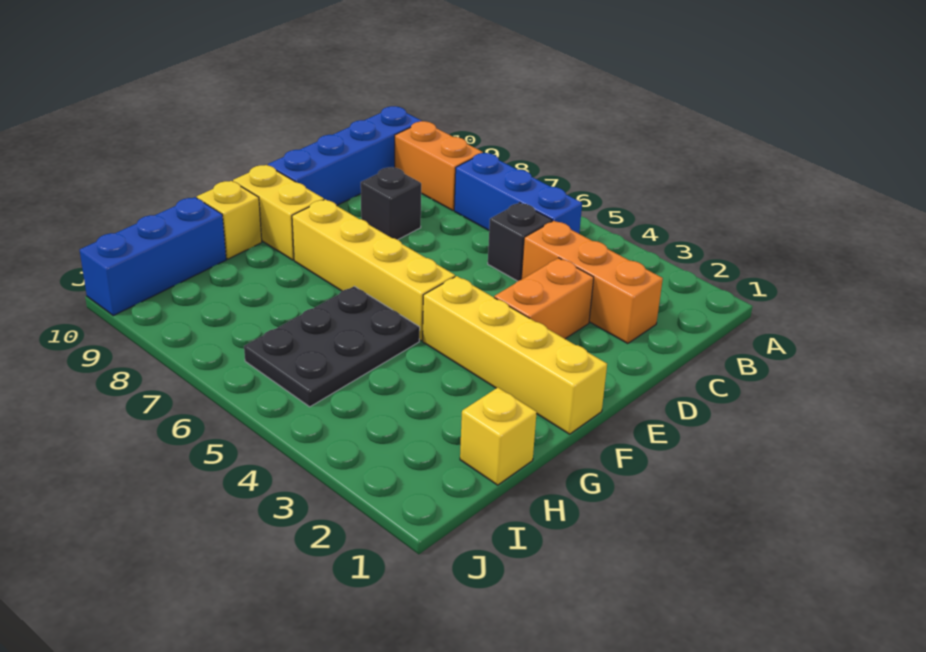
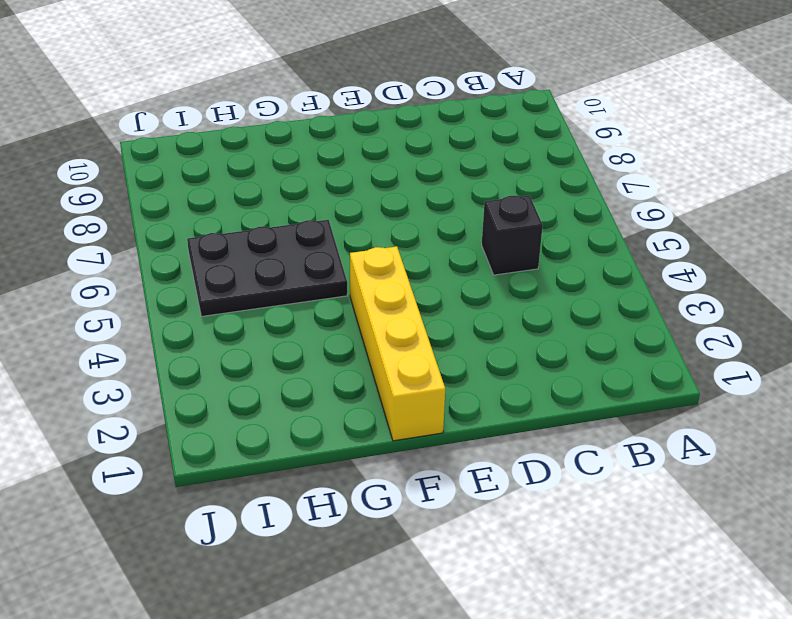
none -> blue brick B5:B7 level 1
none -> orange brick B8:B9 level 1
none -> blue brick B10:E10 level 1

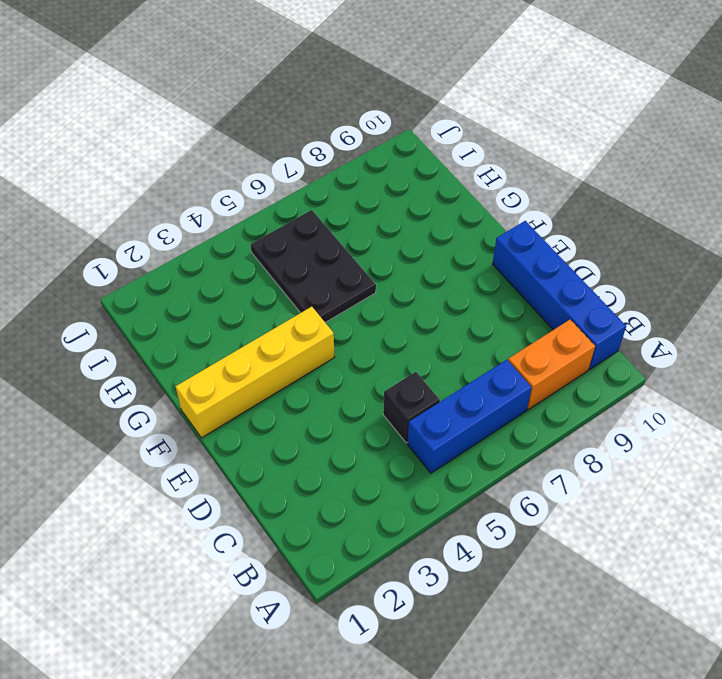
none -> orange brick C2:C4 level 1
none -> orange brick D3:E3 level 1
none -> black brick D8 level 1

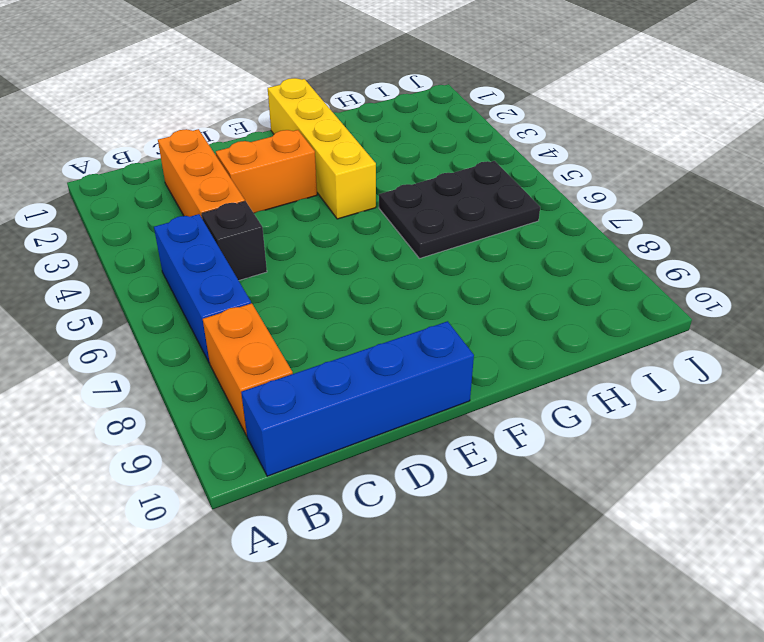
none -> black brick D8 level 1
none -> yellow brick F5:F8 level 1
none -> yellow brick F9:F10 level 1

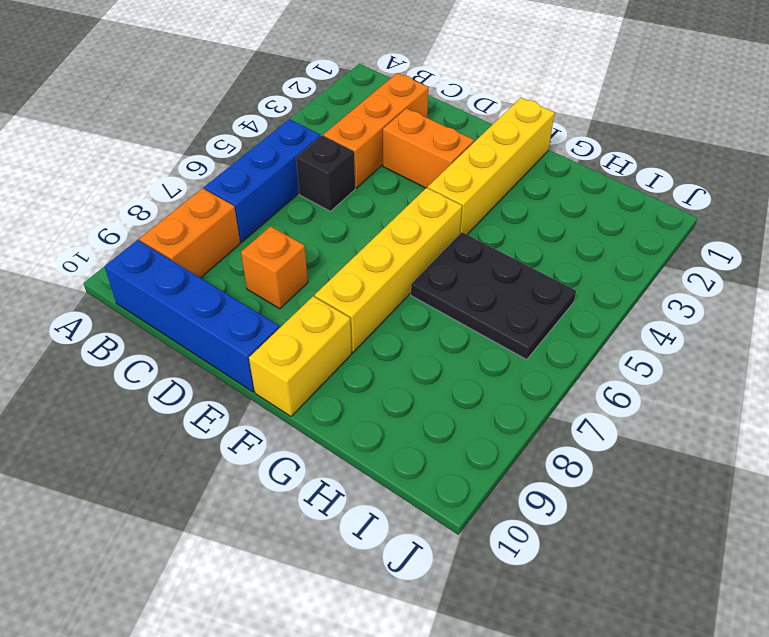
orange brick D8 level 1 -> black brick D8 level 1
none -> yellow brick G10 level 1
none -> yellow brick H1 level 1
none -> blue brick H10:J10 level 1

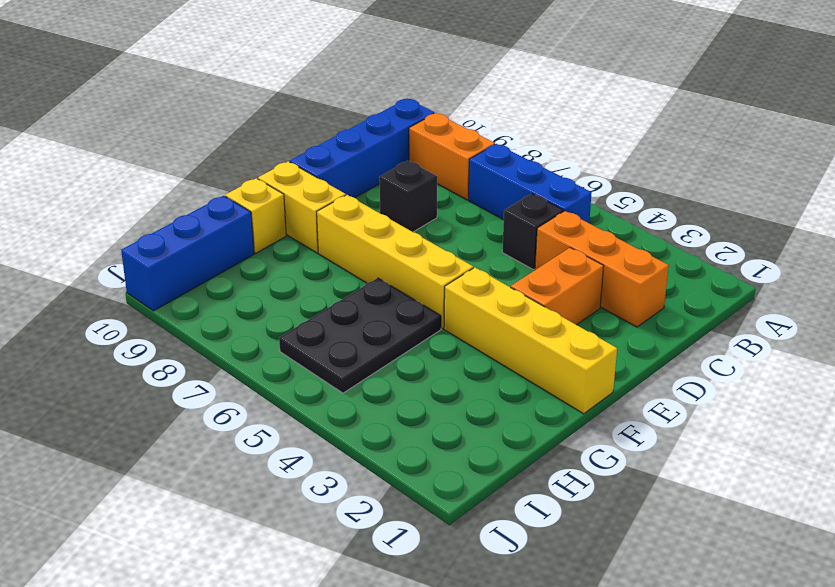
none -> yellow brick H1 level 1

